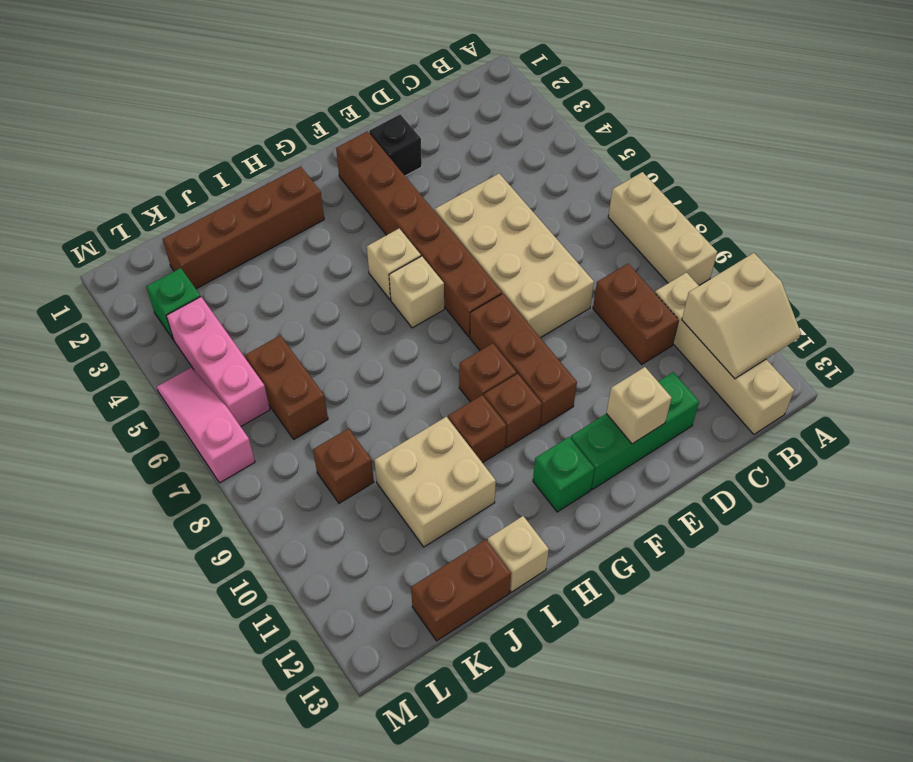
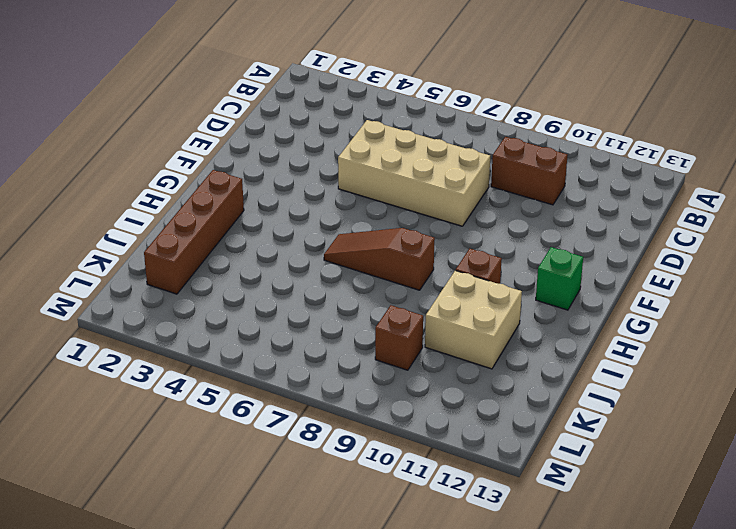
brown slope H6:H8 level 1 top 8 -> none
none -> tan brick A7:A9 level 1
none -> tan brick B10:B13 level 1
none -> green brick D12:F12 level 1

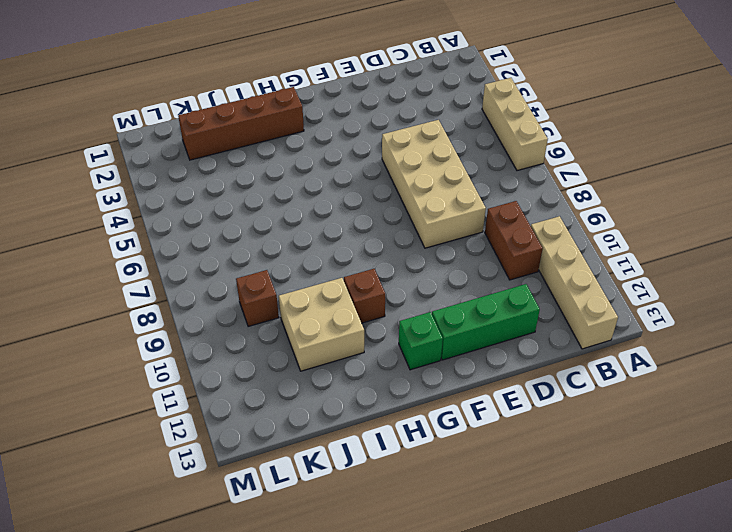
tan brick A4:A6 level 1 -> tan brick A7:A9 level 1
none -> black brick E2 level 1
none -> brown brick F2:F7 level 1
none -> brown brick F8:F10 level 1

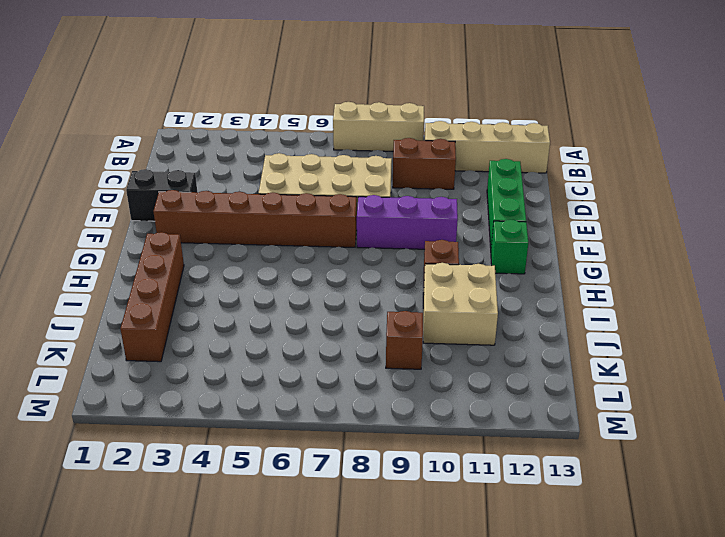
black brick E1:E2 level 1 -> black brick E2 level 1
purple brick F8:F10 level 1 -> brown brick F8:F10 level 1
none -> tan brick G5 level 1
none -> tan brick G6 level 1
none -> brown brick G9 level 1

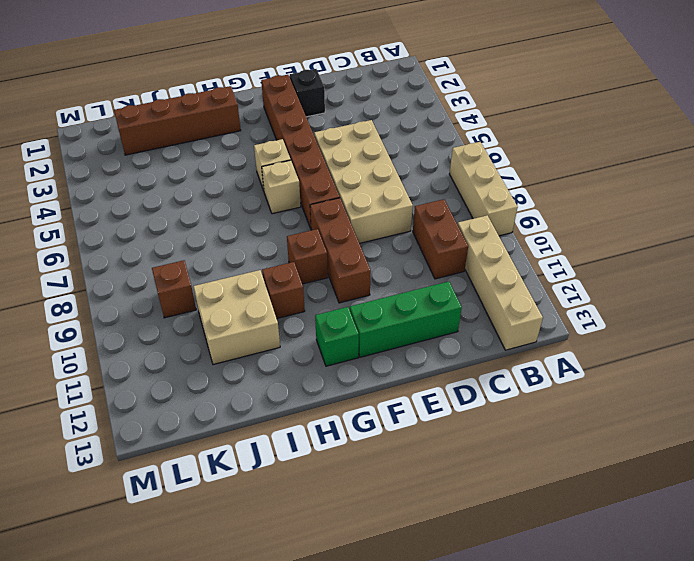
none -> brown brick G10 level 1
none -> tan brick I13 level 1
none -> brown brick J13:K13 level 1

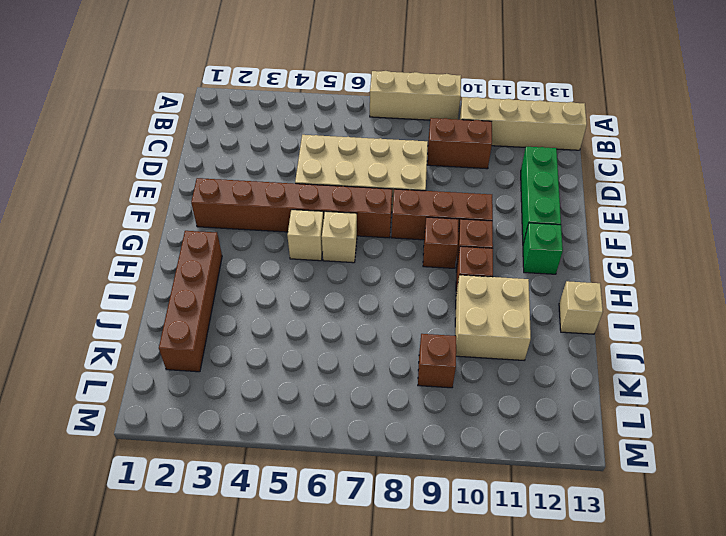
none -> black brick E2 level 1
none -> brown brick J13:K13 level 1
none -> brown brick K6:K7 level 1

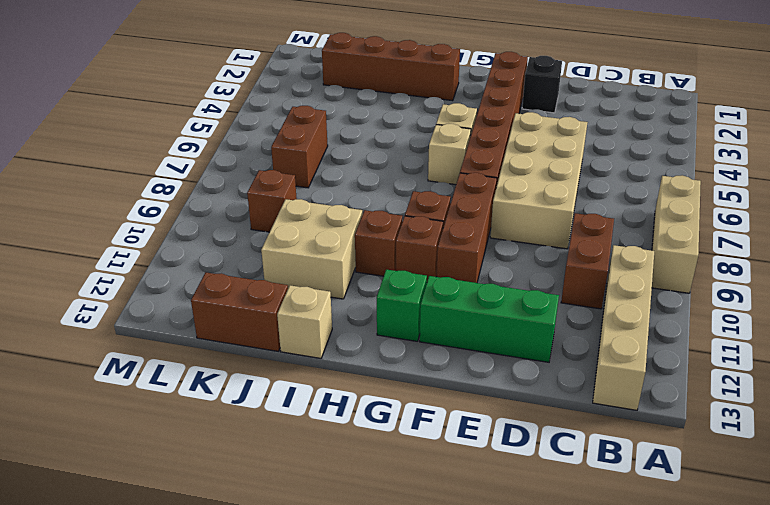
none -> green brick L3 level 1
none -> pink brick L4:L6 level 1
none -> pink slope M5:M7 level 1 top 7

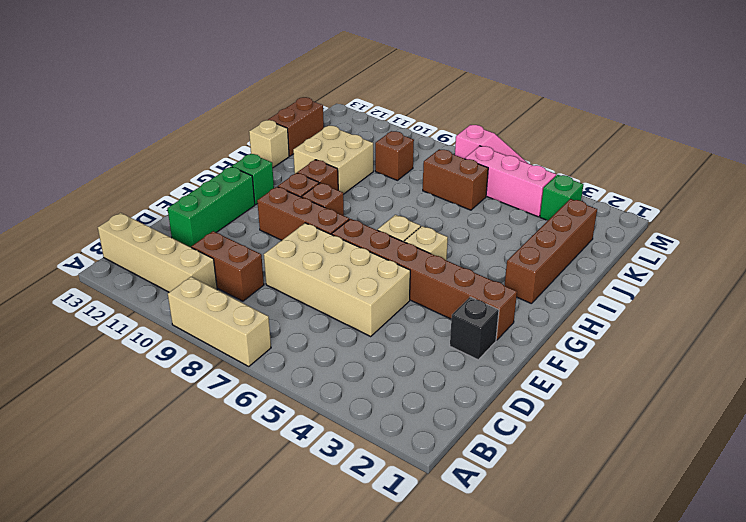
none -> tan slope A11:B12 level 2 top 11
none -> tan brick E12 level 2

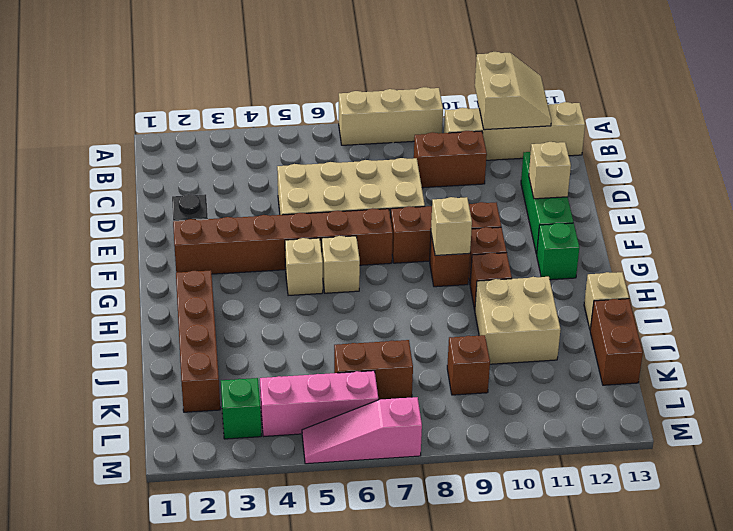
tan brick G9 level 2 -> none

